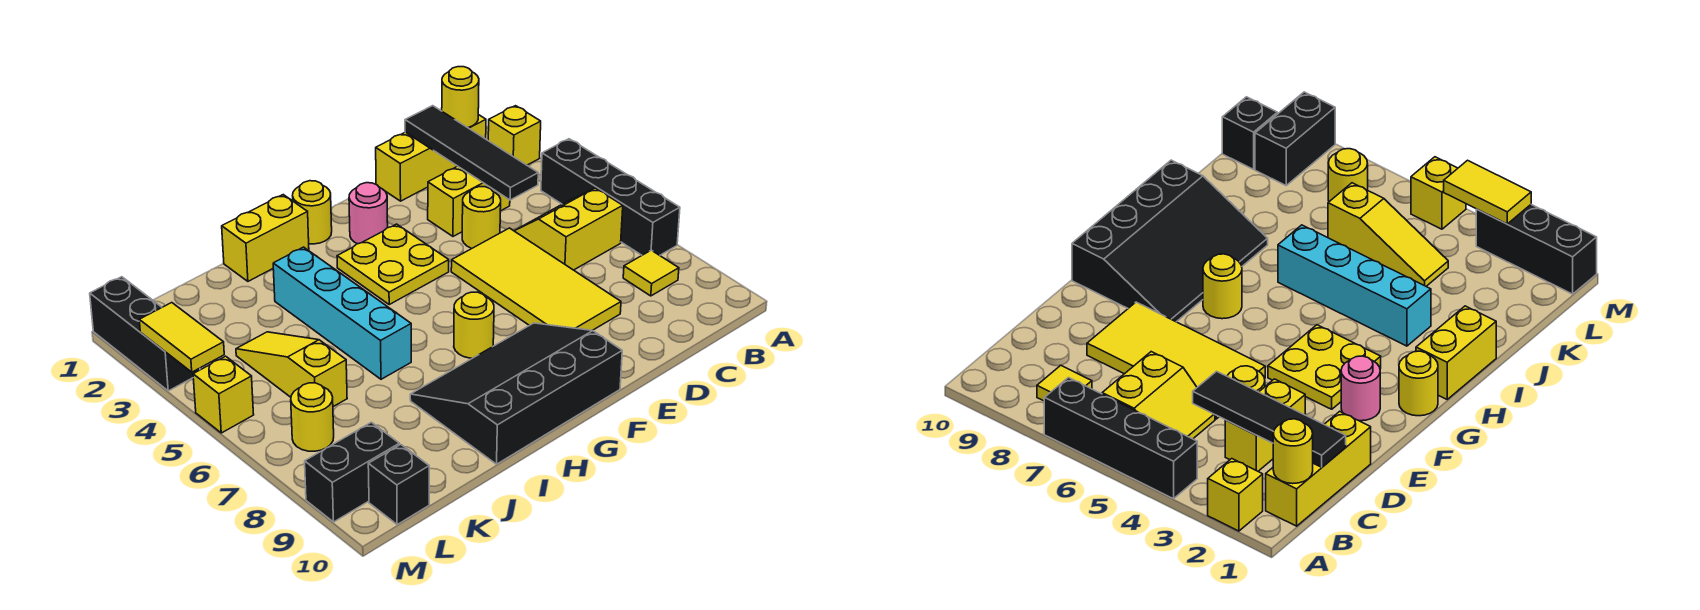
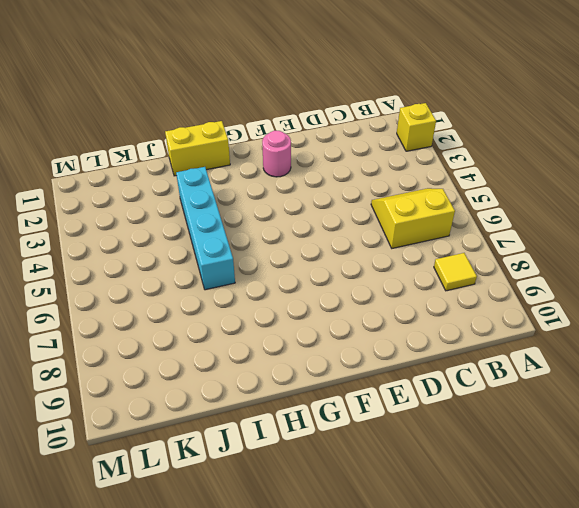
none -> black brick A4:A7 level 1
none -> yellow brick B1:D1 level 1
none -> yellow brick C3:D3 level 1

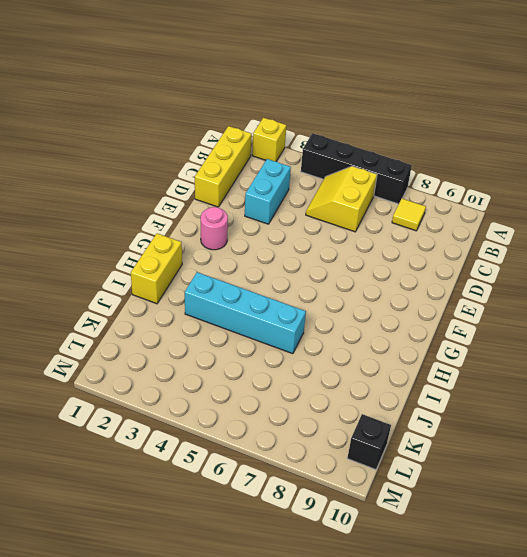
cyan brick C3:D3 level 1 -> yellow brick C3:D3 level 1
none -> yellow round brick D4 level 1
none -> yellow tile D5:E8 level 1
none -> yellow plate F3:G4 level 1

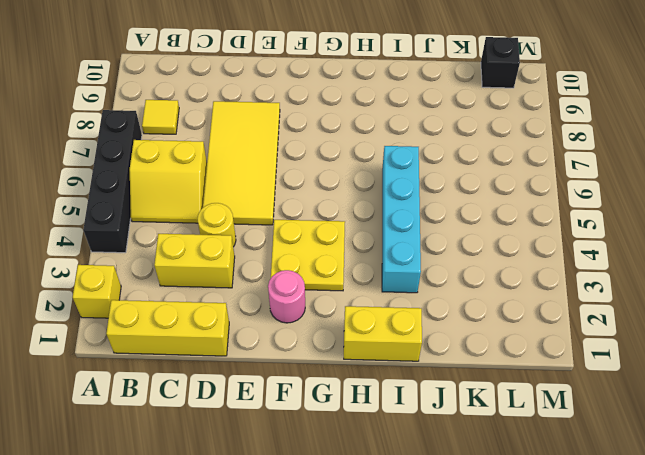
none -> black slope F8:I10 level 1 top 10
none -> yellow round brick G1 level 1
none -> yellow round brick G7 level 1

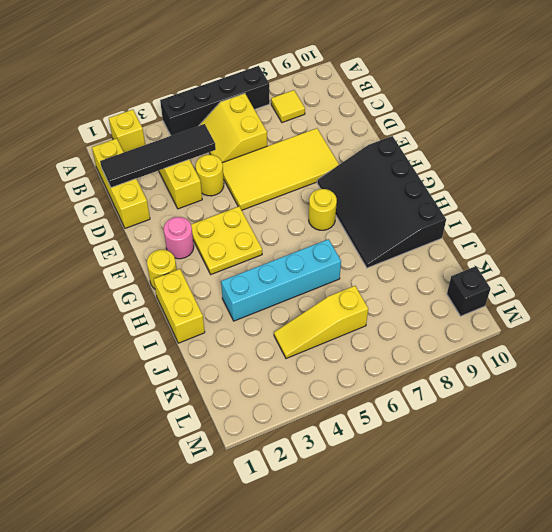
none -> yellow round brick L7 level 1
none -> black brick L9:M9 level 1
none -> black brick M1:M3 level 1

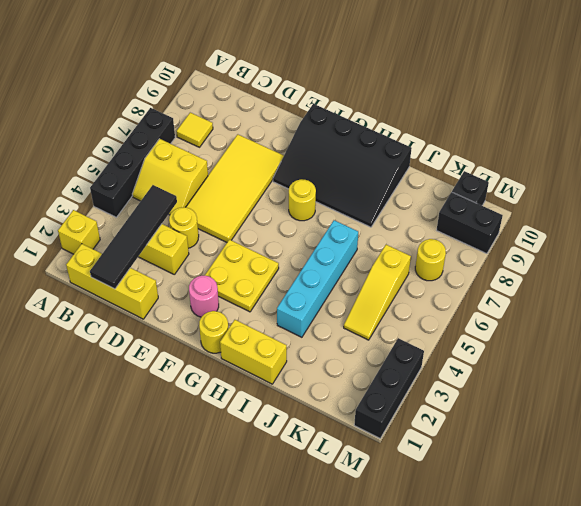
none -> yellow brick M5 level 1
none -> yellow round brick B1 level 2
none -> yellow tile M3:M4 level 2

